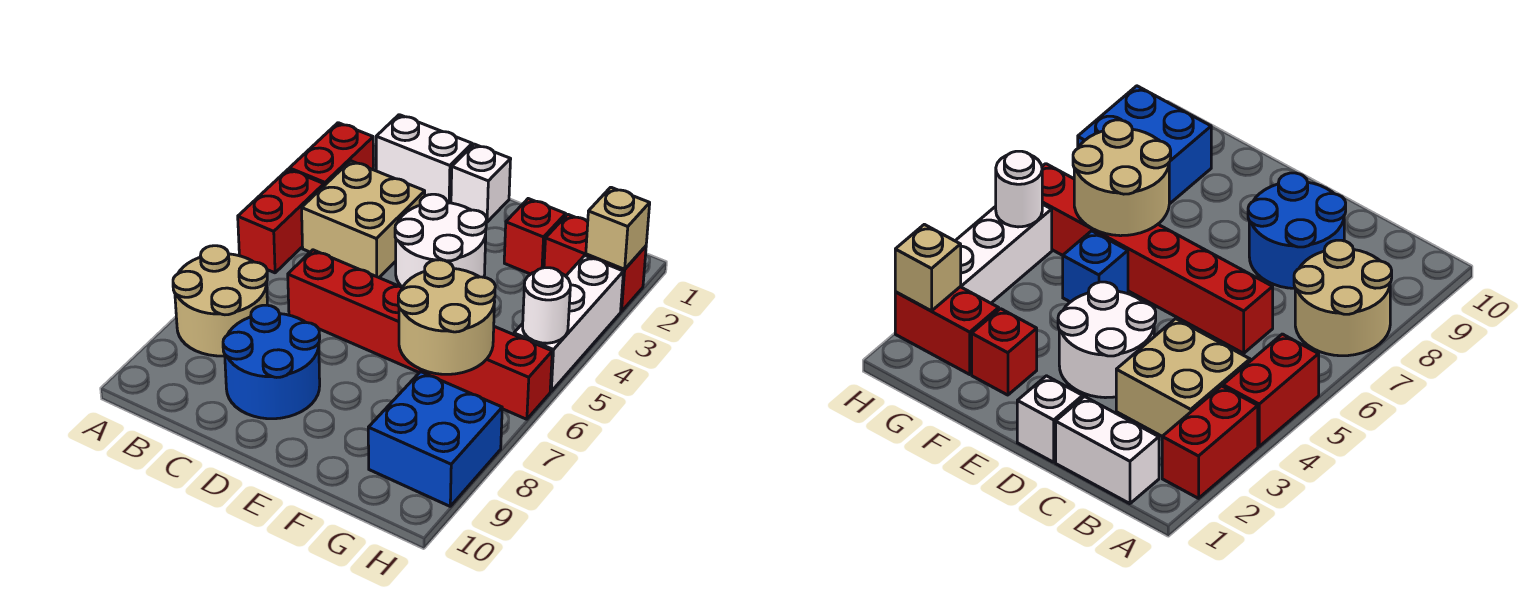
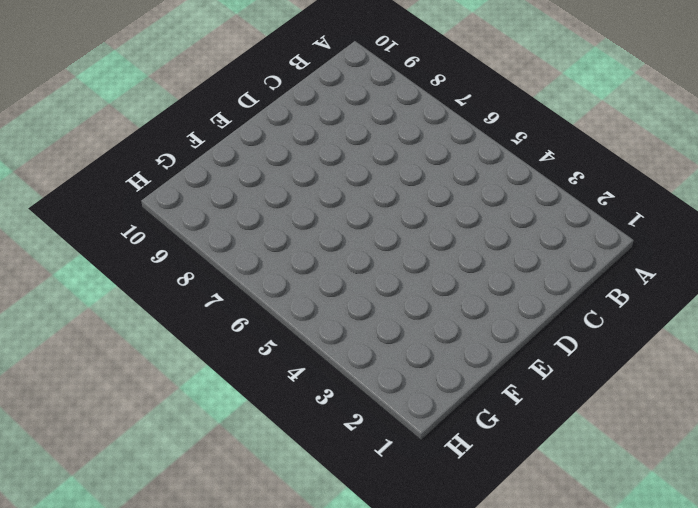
none -> red brick A2:A3 level 1
none -> red brick A4:A5 level 1
none -> tan round brick A7:B8 level 1

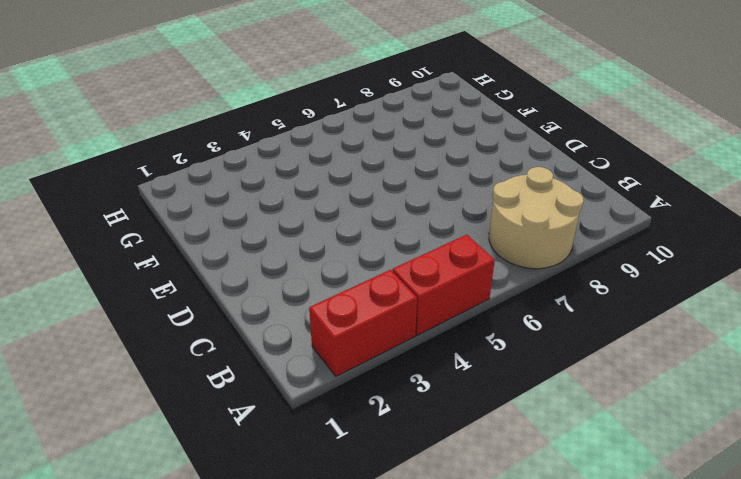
none -> white brick B1:C1 level 1
none -> tan brick B3:C4 level 1
none -> red brick C6:H6 level 1

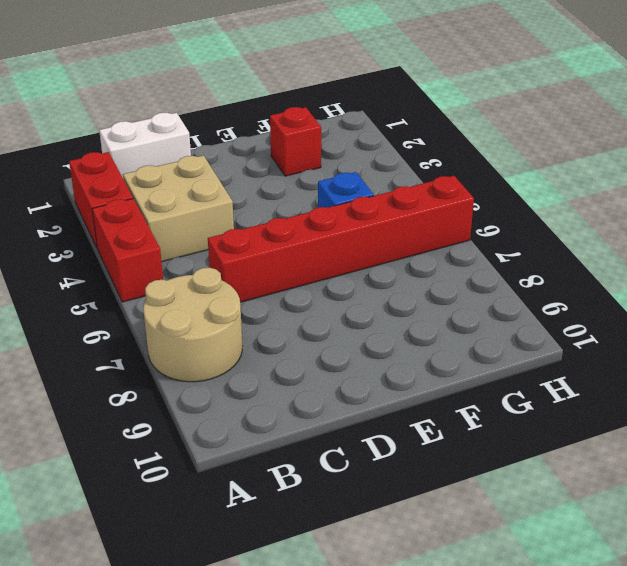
none -> blue round brick C8:D9 level 1
none -> white brick D1 level 1
none -> white round brick D3:E4 level 1

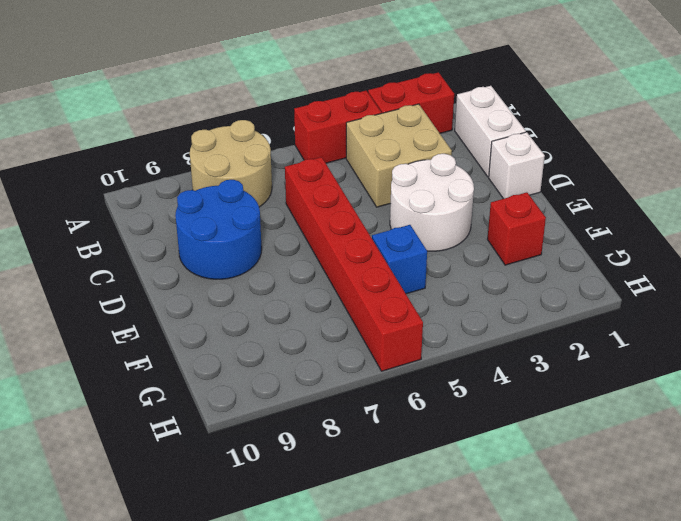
none -> red brick G2:H2 level 1
none -> blue brick G8:H9 level 1
none -> white brick H3:H5 level 1

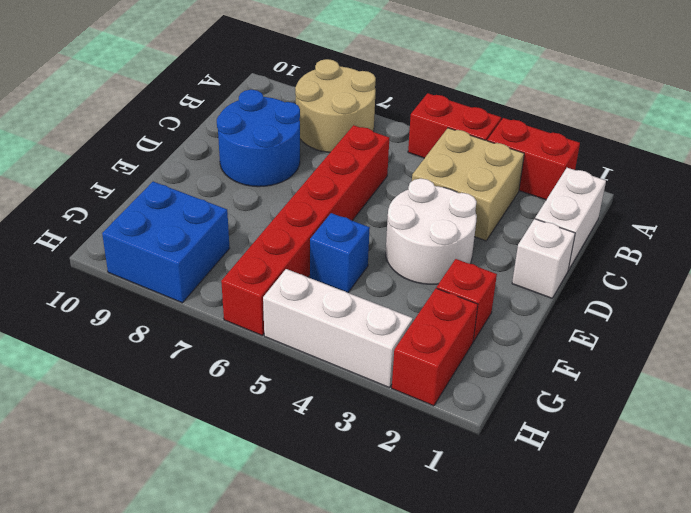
none -> tan round brick F6:G7 level 2
none -> tan brick H2 level 2
none -> white round brick H5 level 2

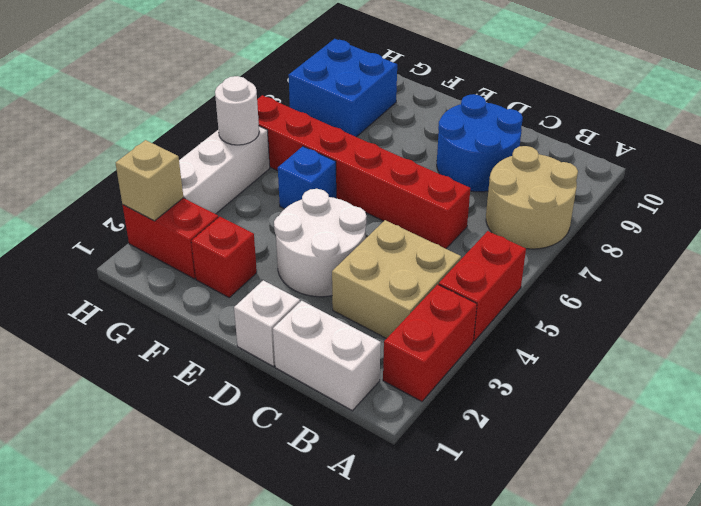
none -> tan round brick F6:G7 level 2

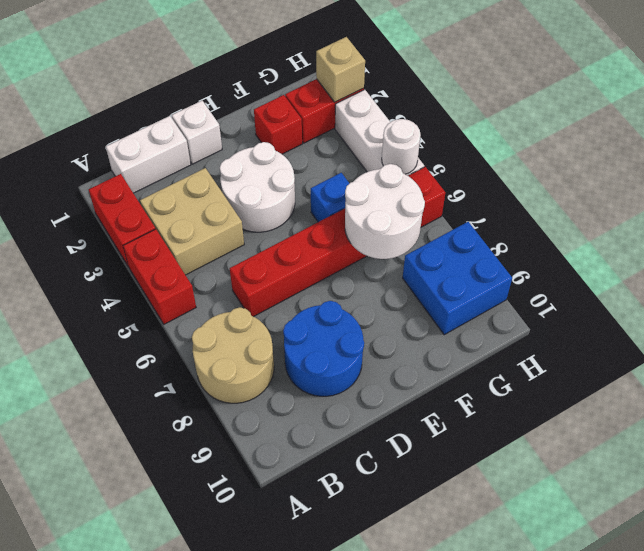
white round brick F6:G7 level 2 -> tan round brick F6:G7 level 2

